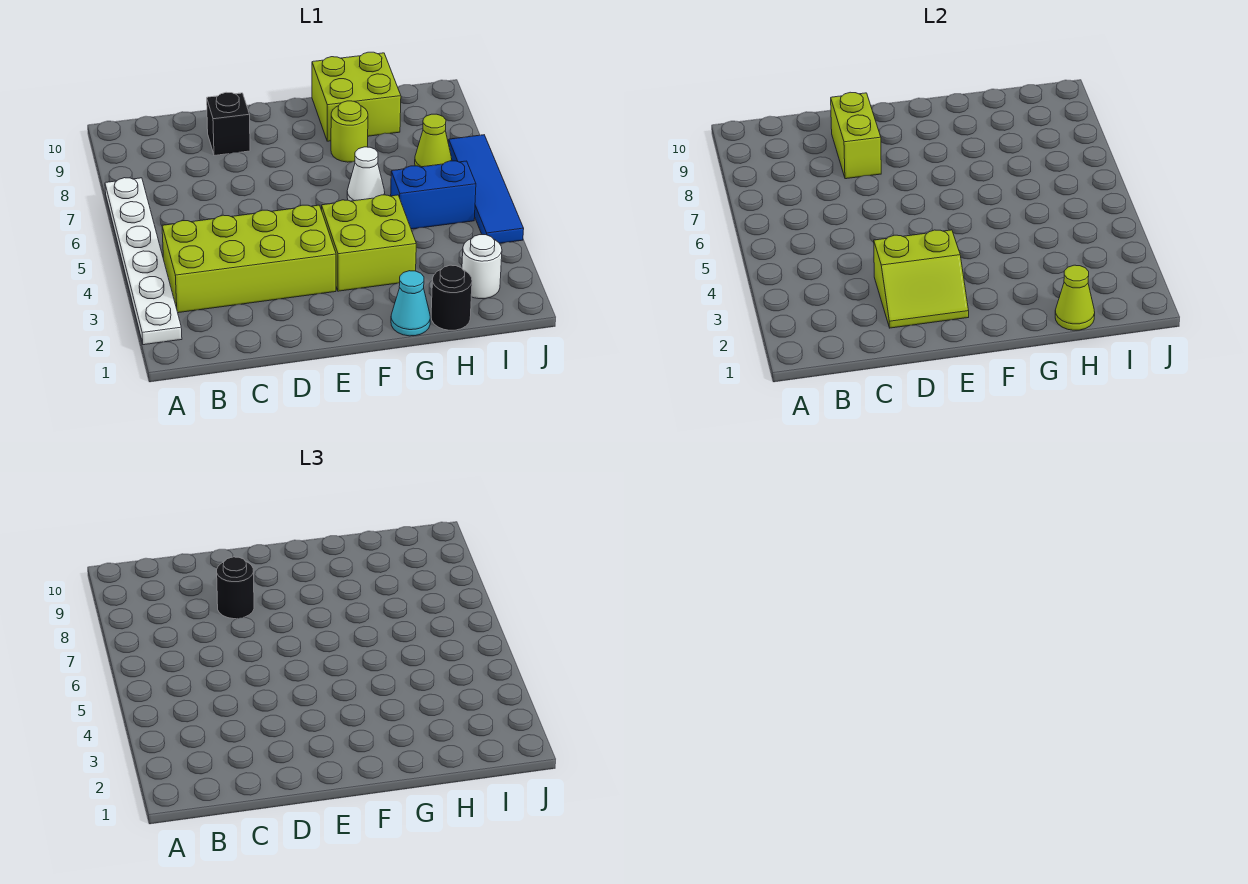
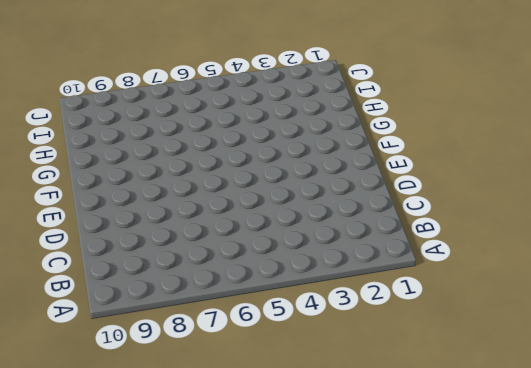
none -> white plate A2:A7 level 1
none -> lime brick B3:E4 level 1
none -> black brick D9 level 1

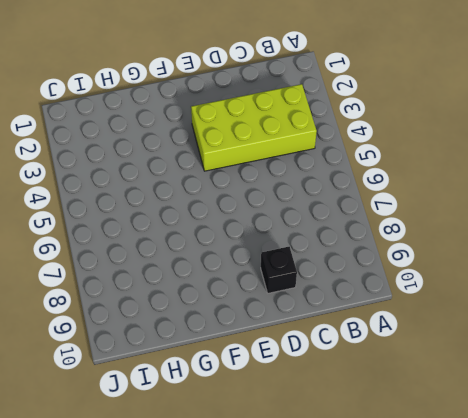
none -> white plate A2:A7 level 1
none -> lime brick F3:G4 level 1
none -> cyan cone G1 level 1

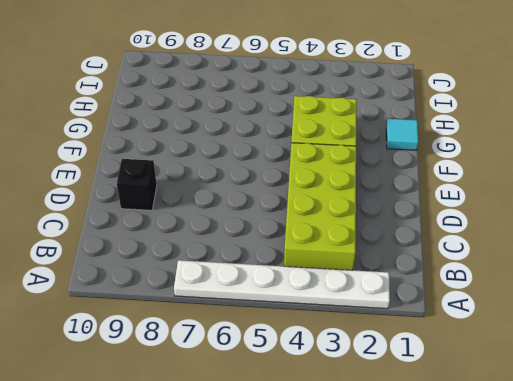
cyan tile G1 level 1 -> cyan cone G1 level 1
none -> white cone G6 level 1
none -> lime round brick G8 level 1
none -> lime brick G9:H10 level 1

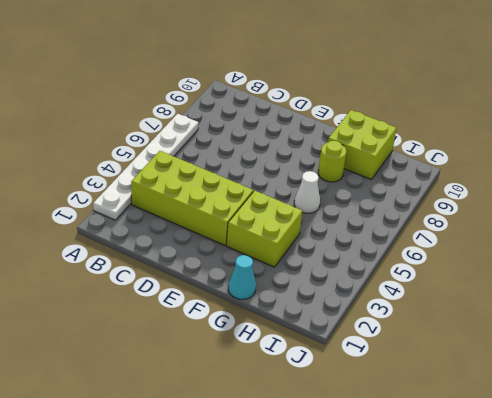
none -> black brick D9 level 1
none -> black round brick H1 level 1
none -> blue brick H5:I5 level 1

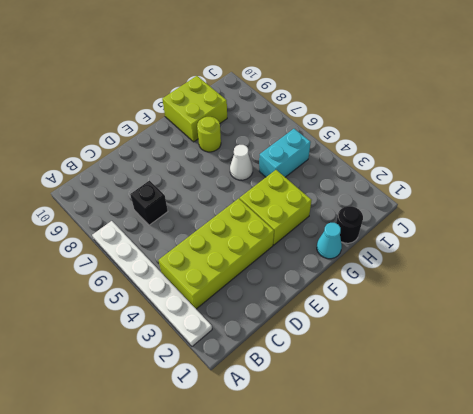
black brick C7 level 1 -> black brick D9 level 1
cyan brick H5:I5 level 1 -> blue brick H5:I5 level 1
none -> white round brick I2 level 1
none -> lime cone I7 level 1
none -> blue tile J4:J7 level 1

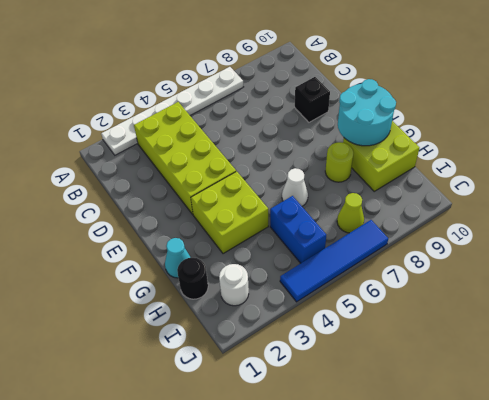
cyan round brick F9:G10 level 2 -> none
none -> lime slope D2:E3 level 2 top 3
none -> lime brick D8:D9 level 2
none -> lime cone H1 level 2

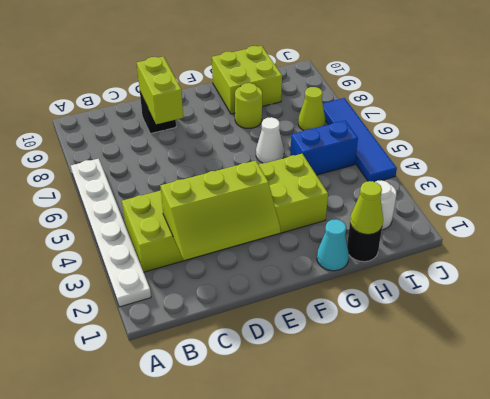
lime slope C2:E3 level 2 top 3 -> lime slope D2:E3 level 2 top 3
none -> black round brick D8 level 3

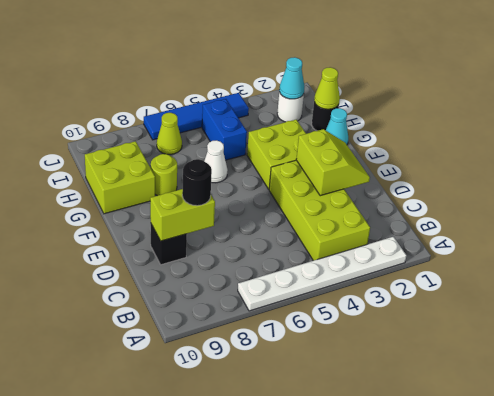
cyan cone I2 level 2 -> none

